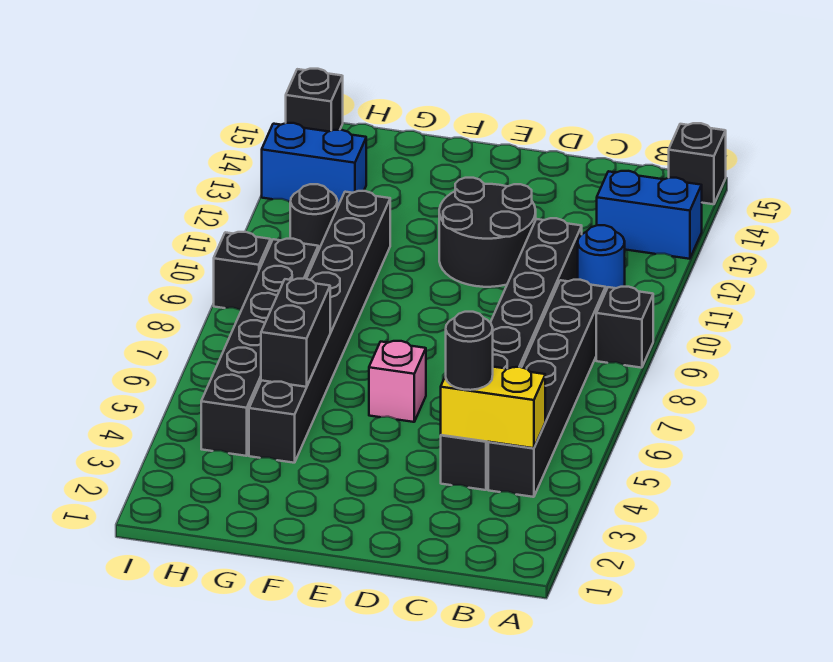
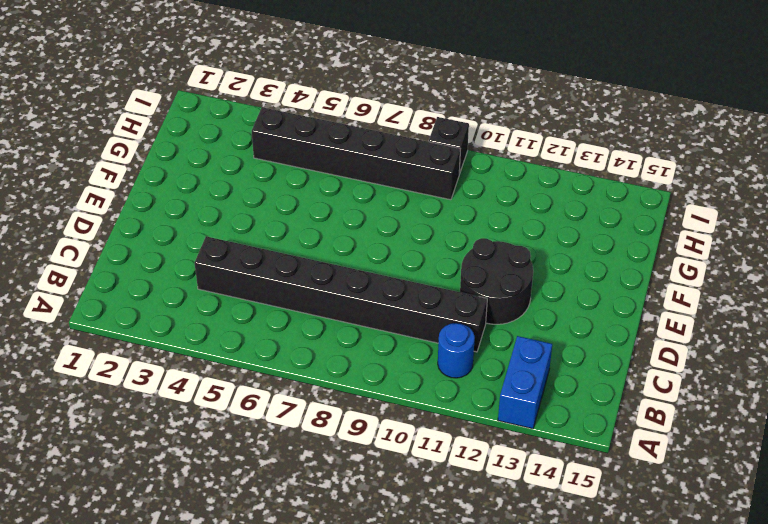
none -> black brick A9 level 1
none -> black brick A15 level 1
none -> black brick B4:B9 level 1

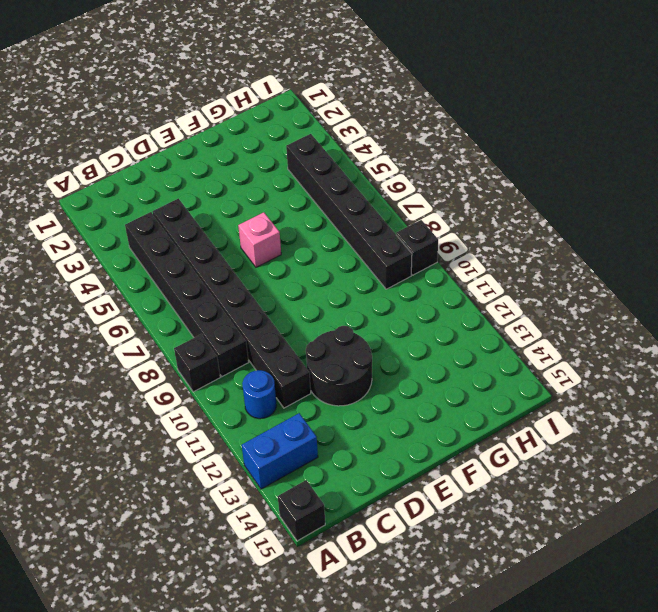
none -> black brick G4:G11 level 1
none -> black round brick H11 level 1
none -> blue brick H13:I13 level 1

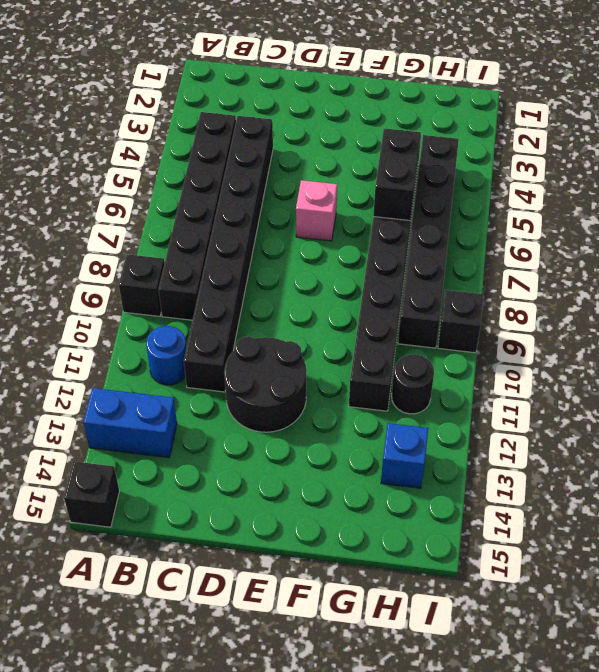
blue brick H13 level 1 -> blue brick H13:I13 level 1
none -> black brick I15 level 1
none -> yellow brick B4:C4 level 2
none -> black round brick C4 level 3

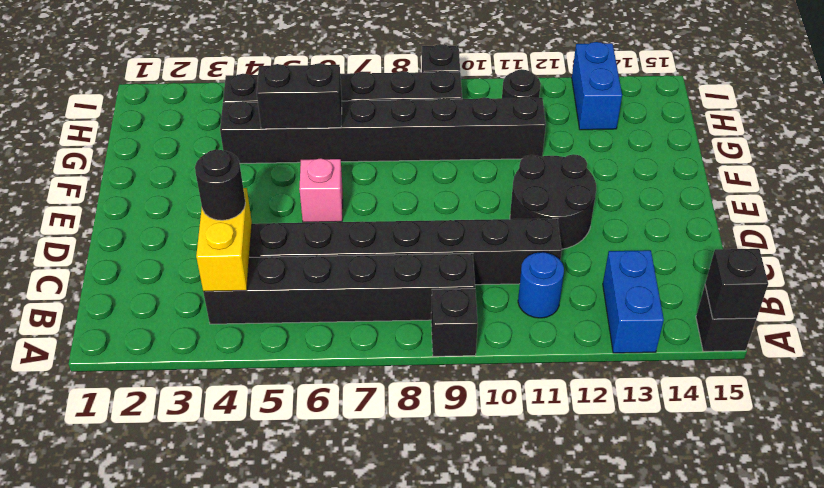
black brick A15 level 2 -> black brick I15 level 1

